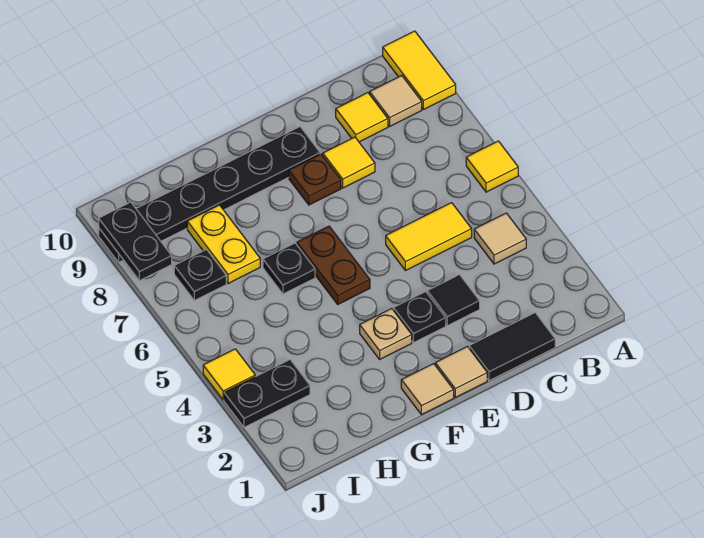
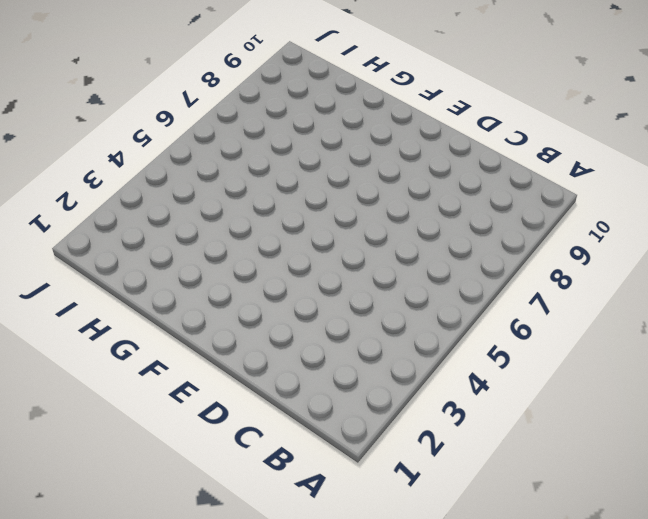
none -> yellow tile A6 level 1
none -> yellow tile A9:A10 level 1
none -> tan tile B4 level 1

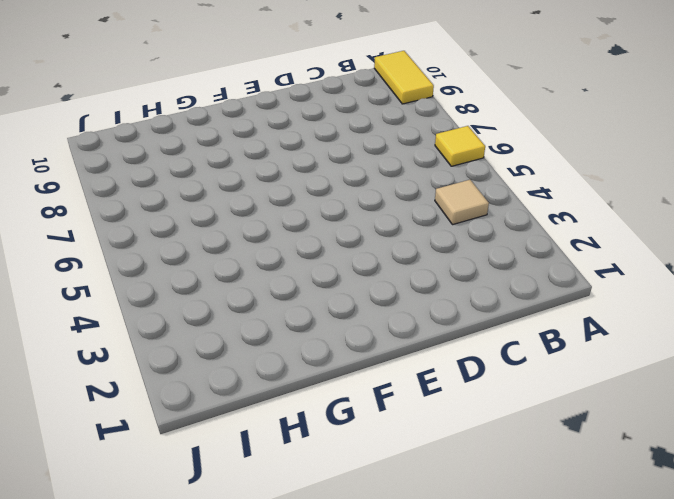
none -> tan tile B9 level 1
none -> black tile C1:D1 level 1
none -> yellow tile C5:D5 level 1

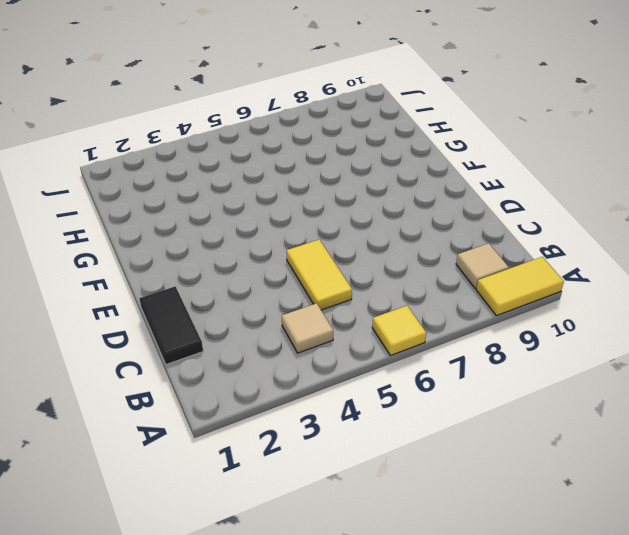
none -> yellow tile C9 level 1
none -> black tile D3 level 1
none -> yellow tile D8 level 1

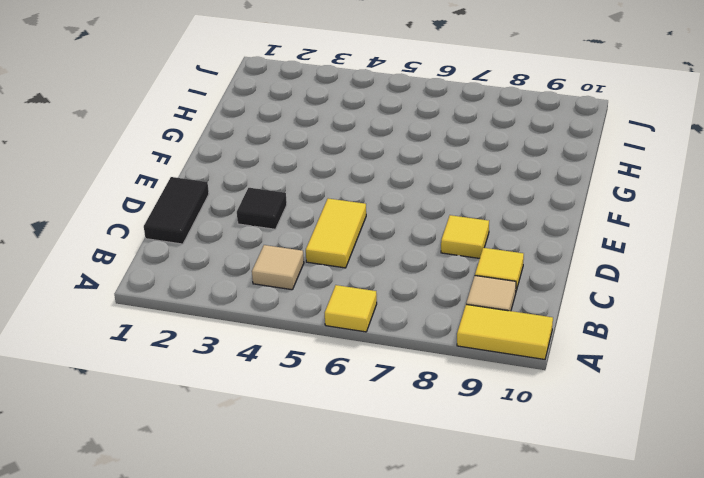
none -> tan tile E1 level 1
none -> black plate E3 level 1
none -> brown plate E8 level 1

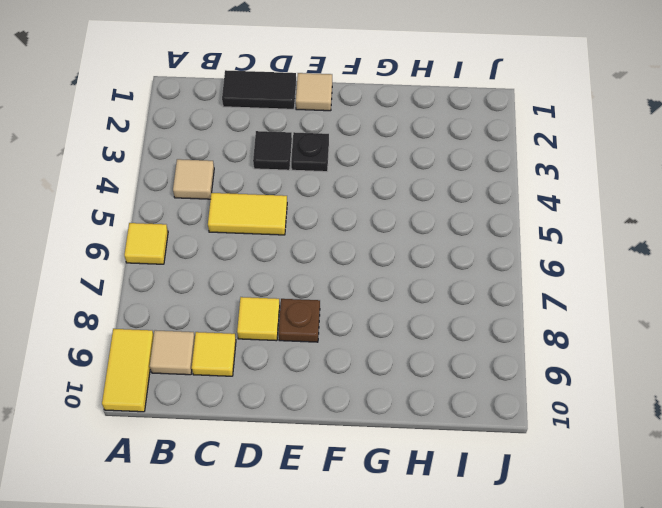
none -> black plate E9:J9 level 1
none -> tan tile F1 level 1
none -> tan plate F3 level 1

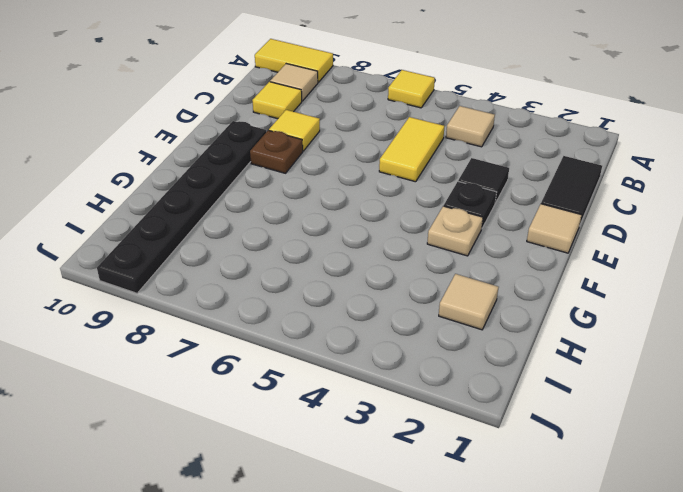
tan tile H2 level 1 -> tan tile F1 level 1
none -> brown plate F5:F6 level 1
none -> black plate G6 level 1
none -> yellow plate H7:H8 level 1

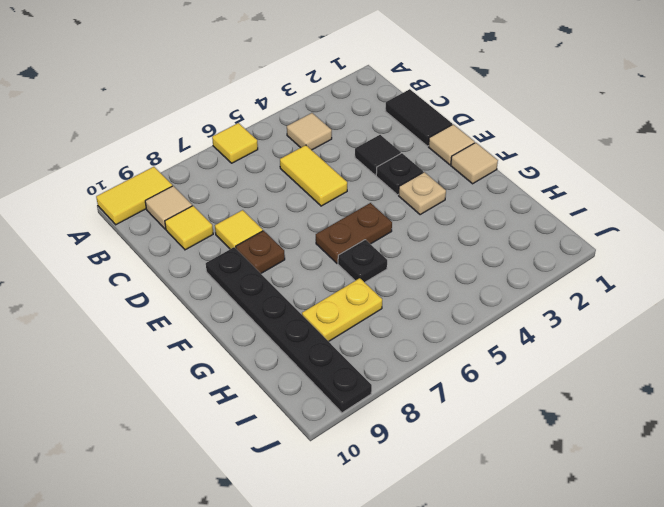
none -> black plate I3:J3 level 1
none -> black plate I7 level 1
none -> yellow tile J4 level 1

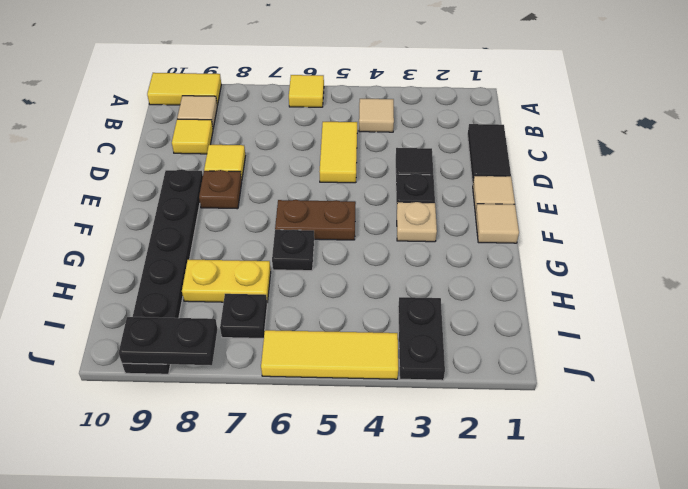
yellow tile J4:J6 level 1 -> yellow tile J4 level 1

